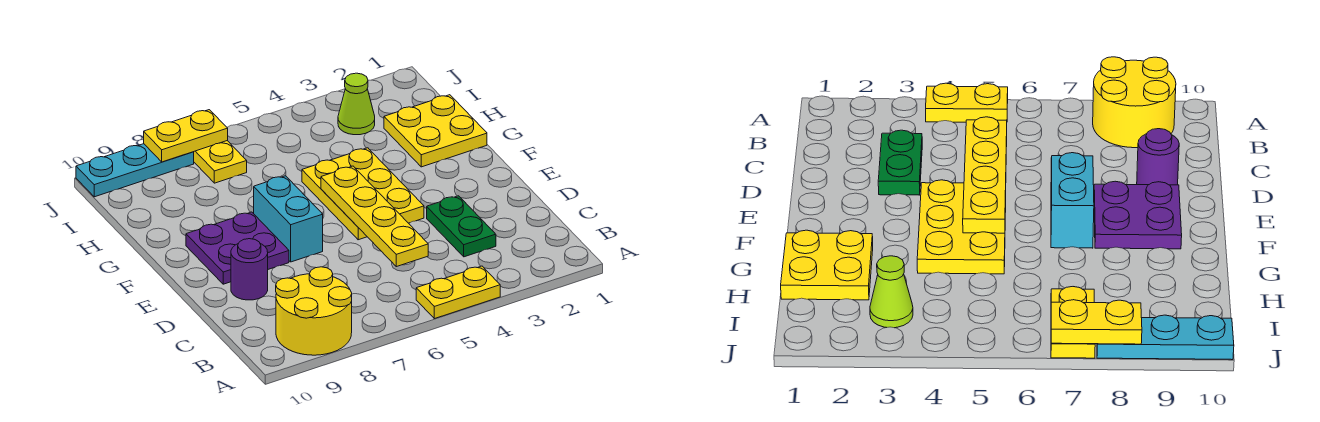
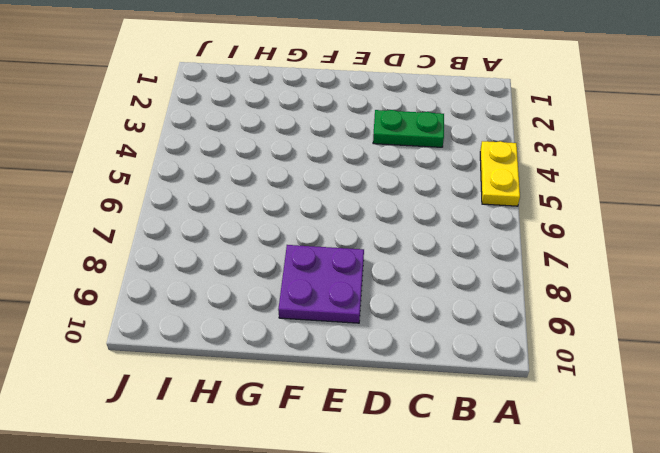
none -> yellow round brick A8:B9 level 1
none -> purple round brick D9 level 1
none -> yellow plate E4:G5 level 1

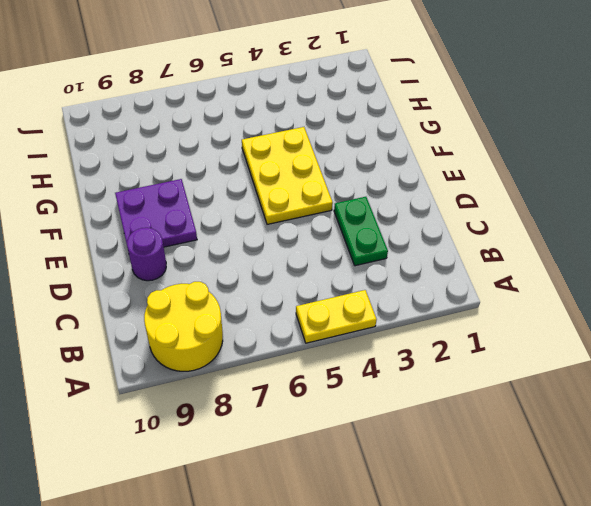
none -> cyan brick E7:F7 level 1
none -> yellow plate G1:H2 level 1
none -> lime cone I3 level 1

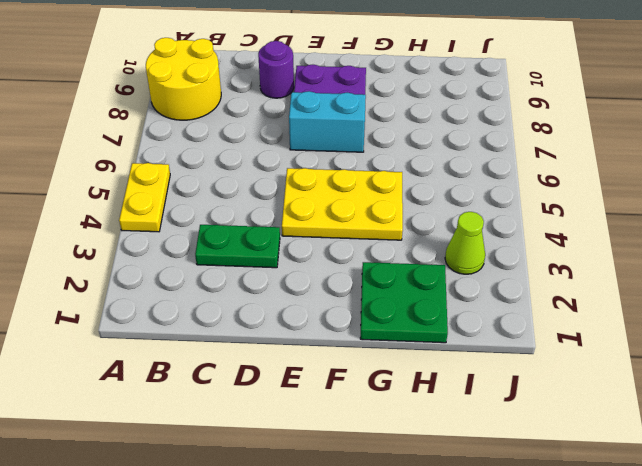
green plate G1:H2 level 1 -> yellow plate G1:H2 level 1
none -> yellow plate I7:J7 level 1
none -> cyan plate J8:J10 level 1
none -> yellow plate C5:F5 level 2

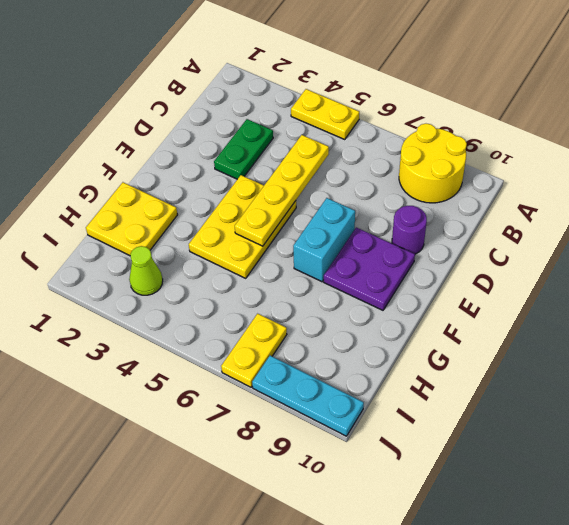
none -> yellow plate J7:J8 level 2

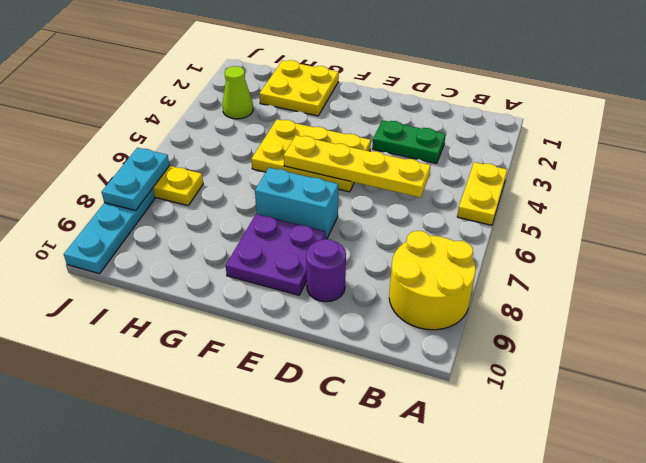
cyan plate J7:J8 level 2 -> yellow plate J7:J8 level 2

